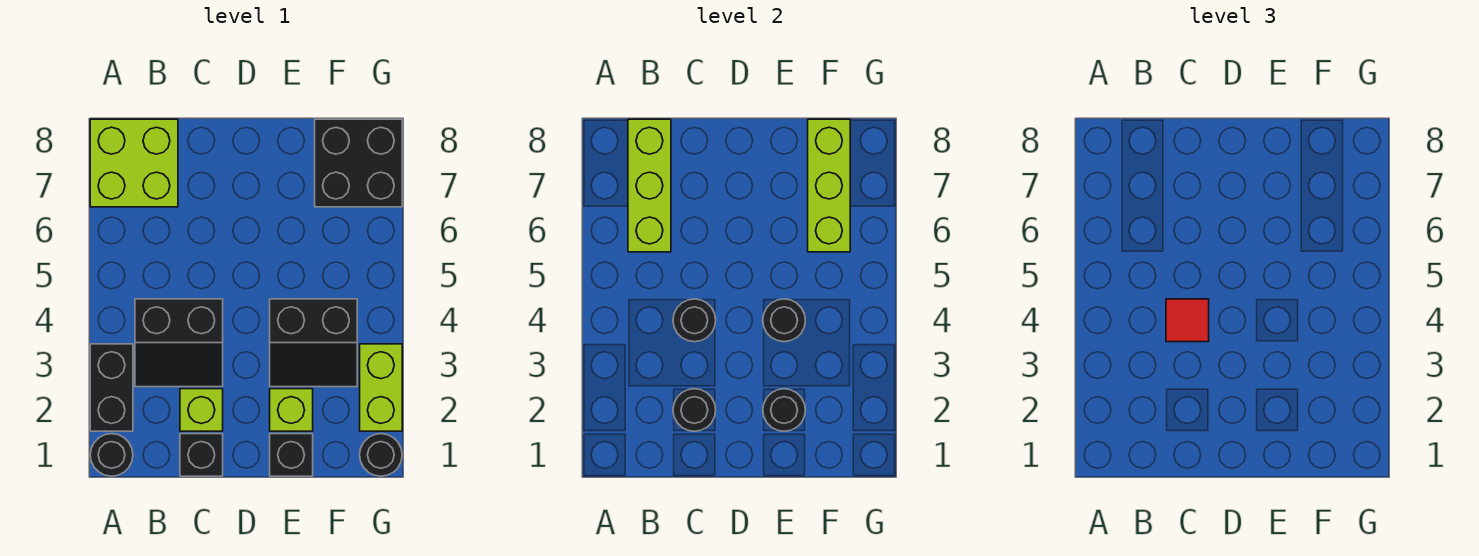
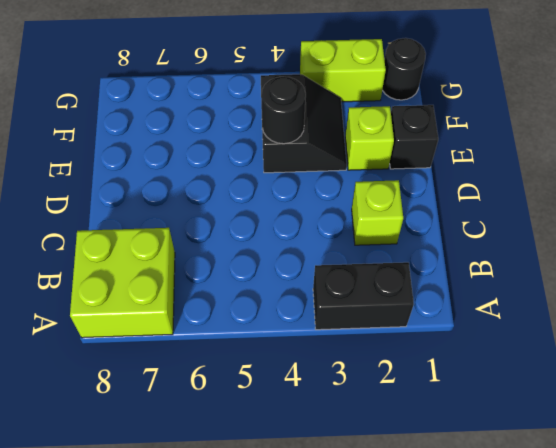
none -> black round brick A1 level 1
none -> black slope B3:C4 level 1 top 4
none -> black brick C1 level 1

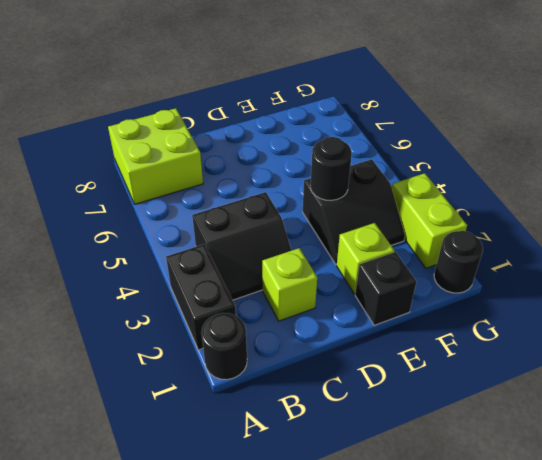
none -> black brick C1 level 1
none -> black brick F7:G8 level 1
none -> lime brick B6:B8 level 2

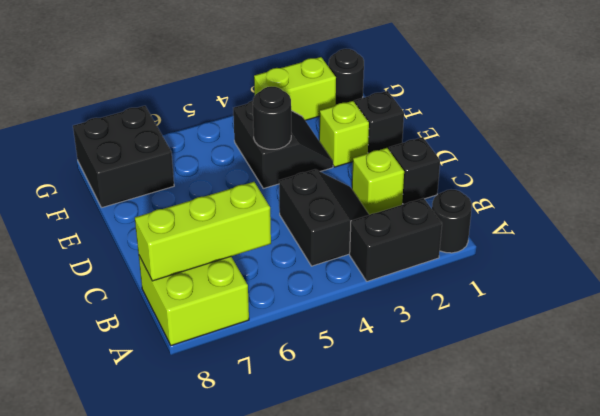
none -> black round brick C2 level 2
none -> black round brick C4 level 2
none -> black round brick E2 level 2

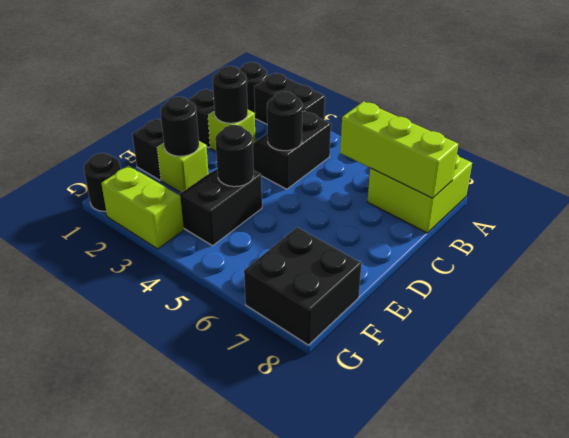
none -> lime brick F6:F8 level 2
none -> red tile C4 level 3

